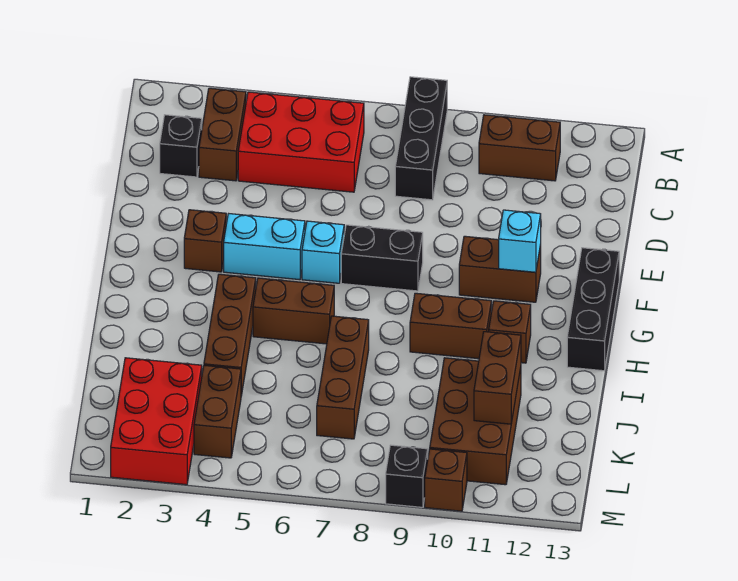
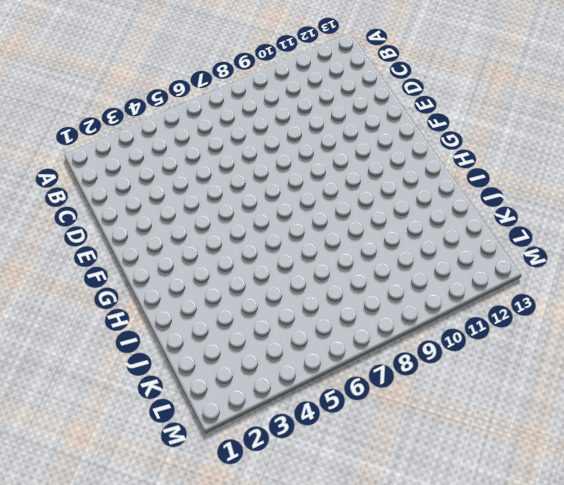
none -> black brick A8:C8 level 1
none -> brown brick B3:C3 level 1
none -> red brick B4:C6 level 1

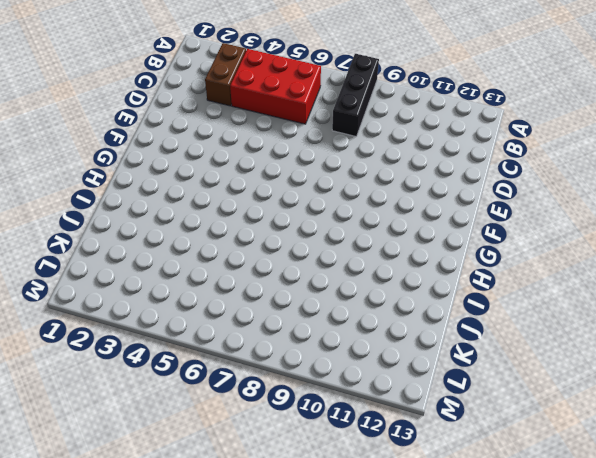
none -> brown brick B10:B11 level 1
none -> black brick C2 level 1
none -> brown brick F3 level 1

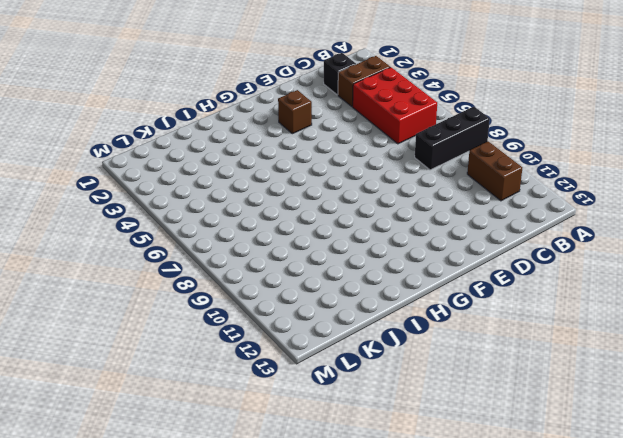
none -> cyan brick F4:F5 level 1
none -> cyan brick F6 level 1
none -> black brick F7:F8 level 1

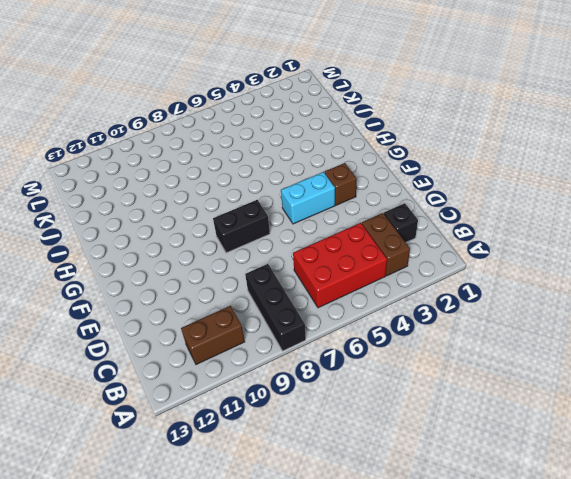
none -> cyan brick F6 level 1
none -> brown brick F10:F11 level 1
none -> black brick F13:H13 level 1

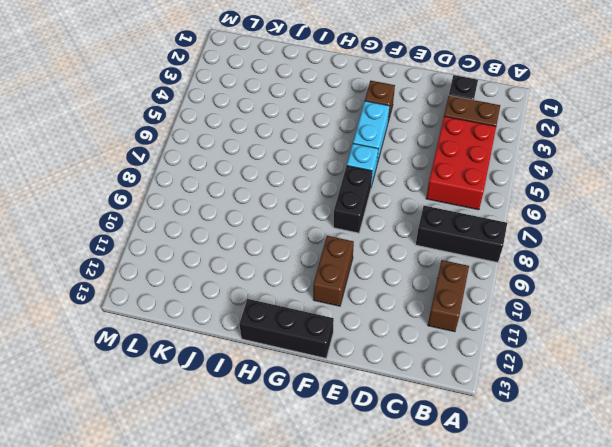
none -> brown brick H4:J4 level 1
none -> brown brick H5:H6 level 1
none -> brown brick H9:H10 level 1

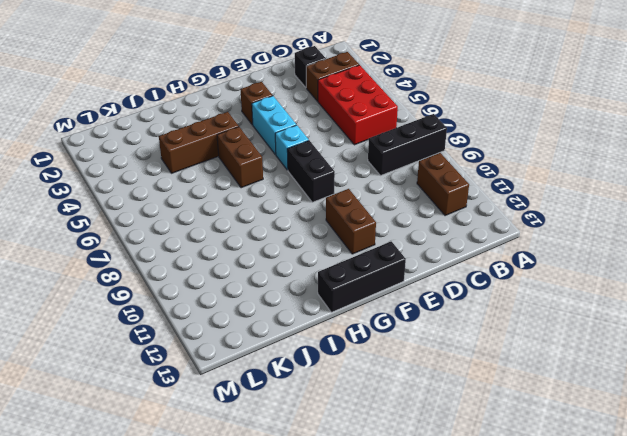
none -> brown brick H9:H10 level 1
none -> brown brick H11 level 1
none -> brown brick I7:K7 level 1

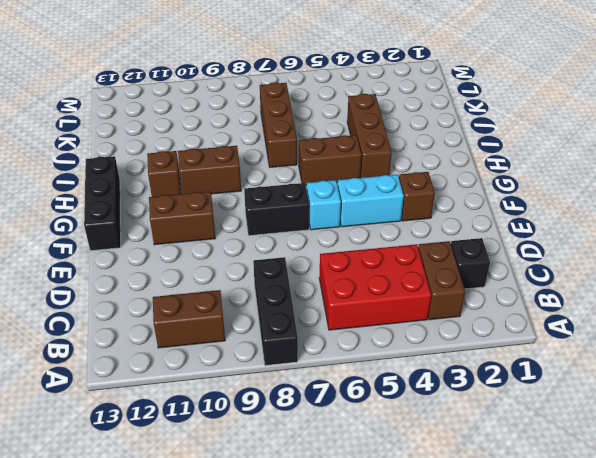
none -> brown brick J10:L11 level 1
none -> red brick K2:M3 level 1
none -> brown brick K4:L4 level 1

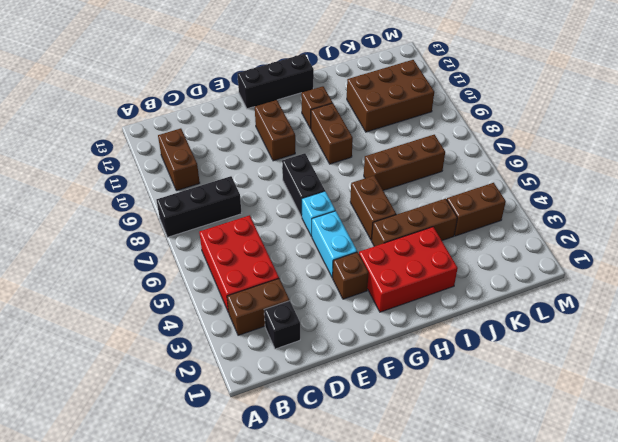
red brick G2:I3 level 1 -> red brick K2:M3 level 1
none -> black brick M9 level 1
none -> brown brick M10 level 1
none -> cyan brick F11 level 2

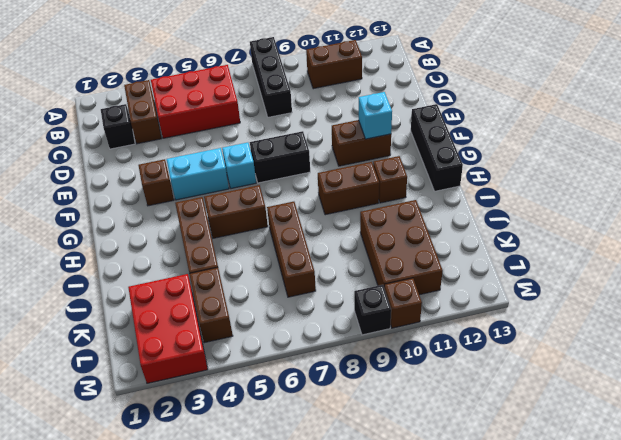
none -> brown brick J11:K11 level 2

